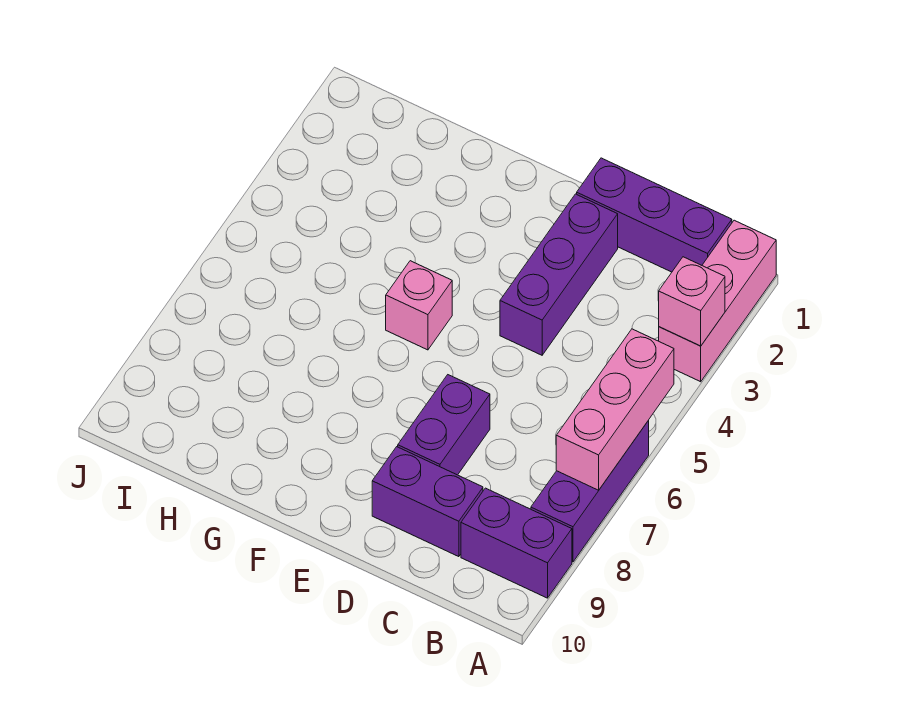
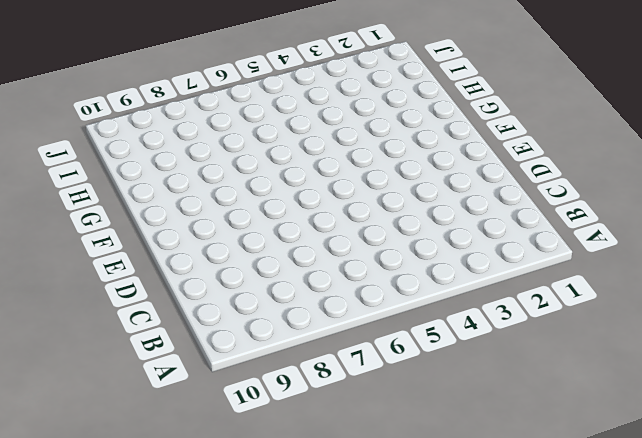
none -> pink brick A1:A3 level 1
none -> purple brick A6:A8 level 1

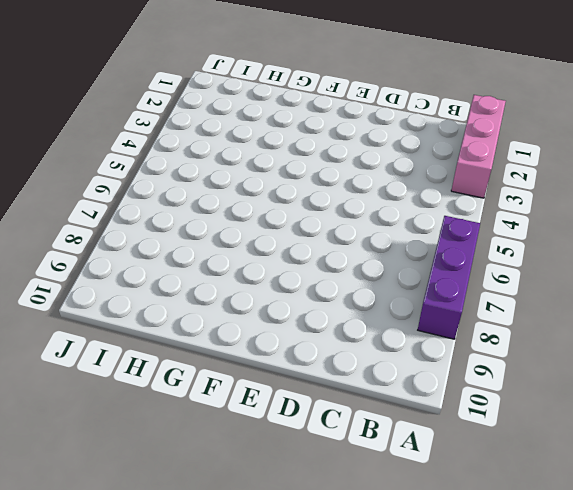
none -> purple brick A9:B9 level 1
none -> purple brick B1:D1 level 1

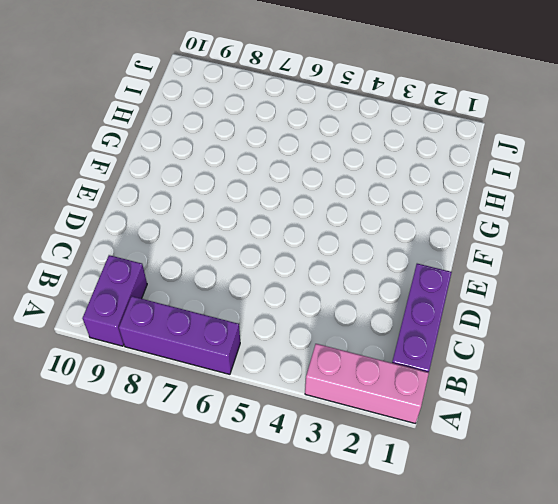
none -> purple brick C9:D9 level 1
none -> purple brick D2:D4 level 1

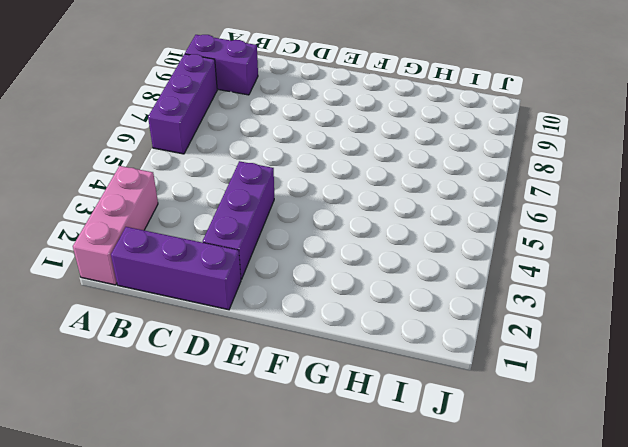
none -> purple brick C9:D9 level 1
none -> purple brick D7:D8 level 1

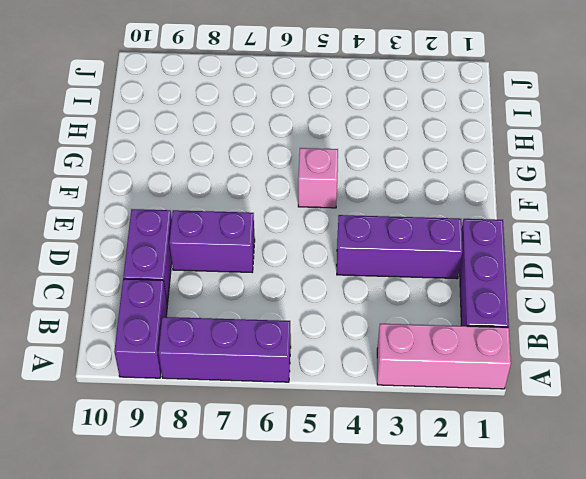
none -> pink brick A3 level 2
none -> pink brick A5:A7 level 2

